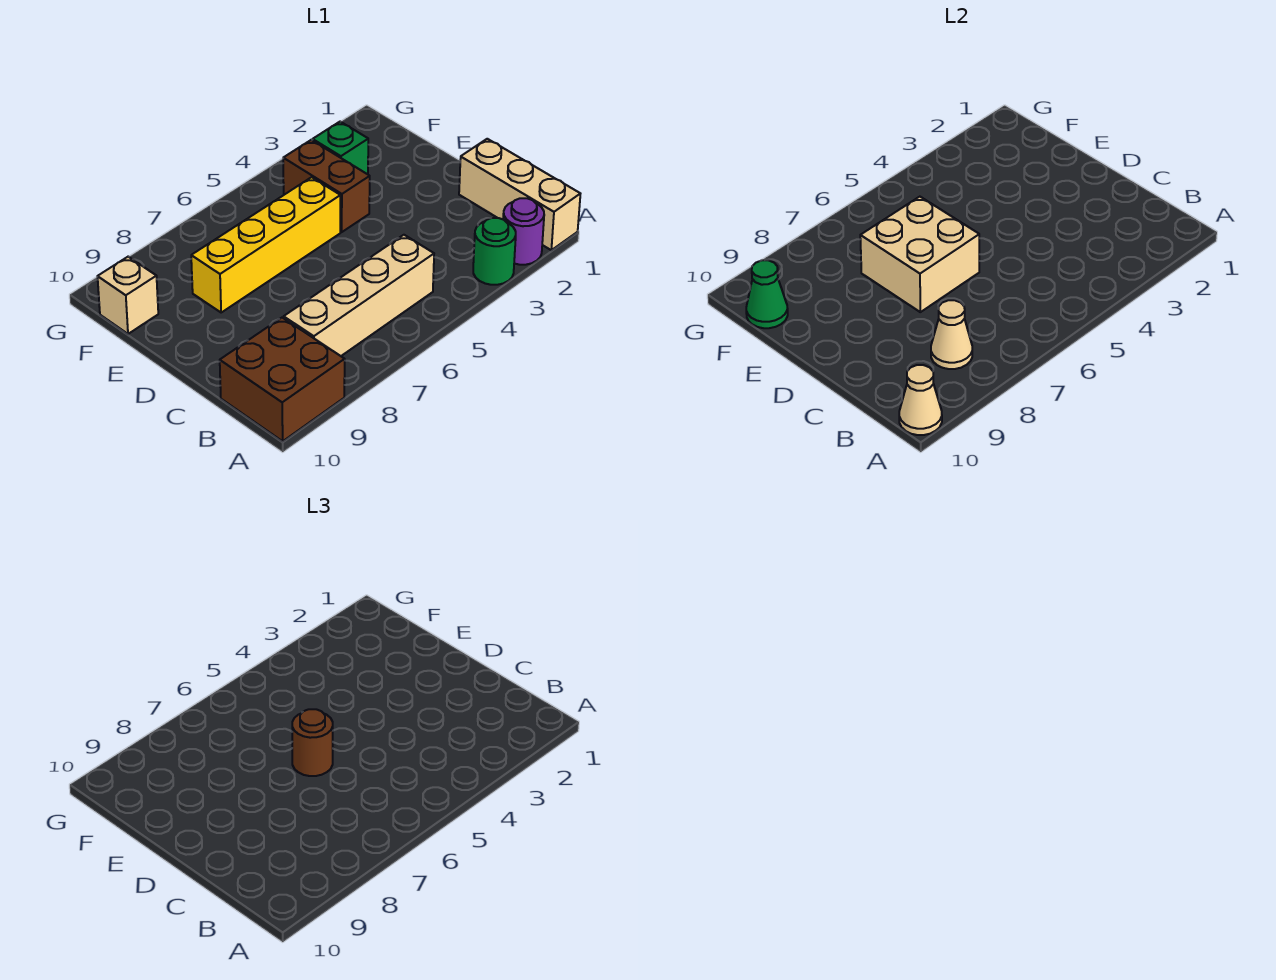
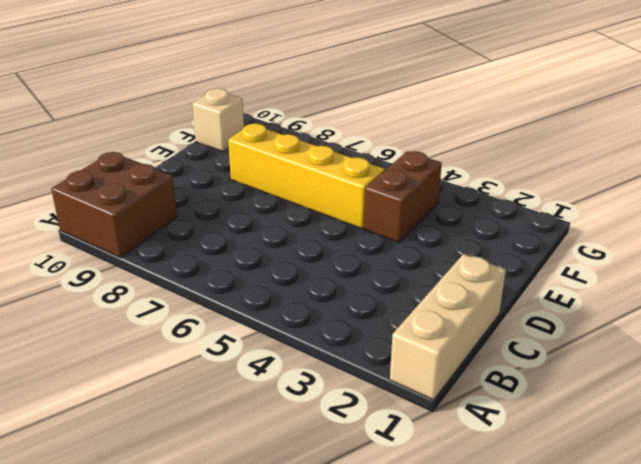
none -> purple round brick A2 level 1
none -> green round brick A3 level 1
none -> tan brick B5:B8 level 1

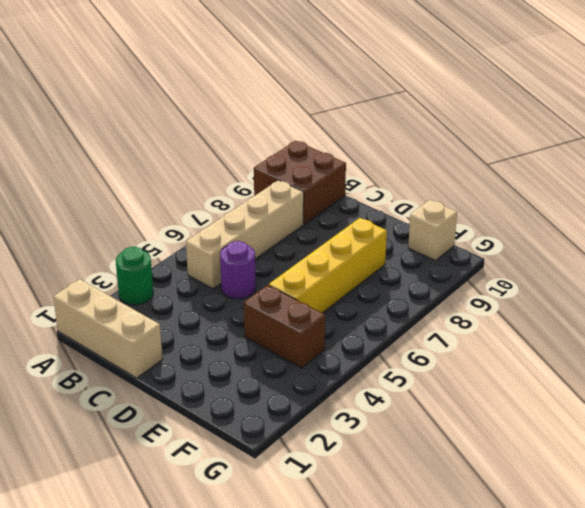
purple round brick C5 level 1 -> purple round brick A2 level 1
none -> green brick F3 level 1
none -> tan cone A10 level 2
none -> tan cone B8 level 2

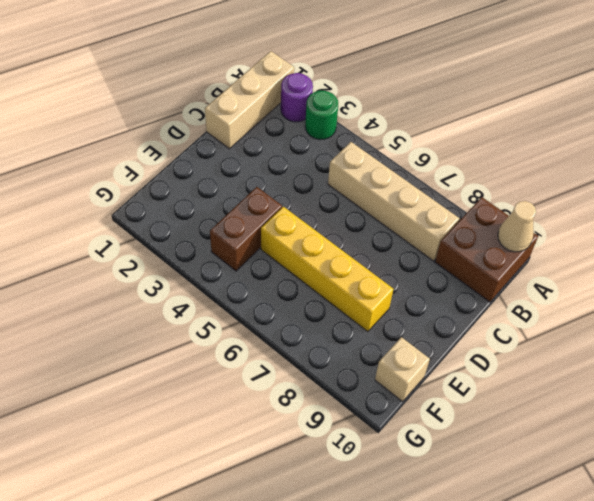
none -> green brick F3 level 1
none -> tan cone B8 level 2
none -> tan brick D6:E7 level 2

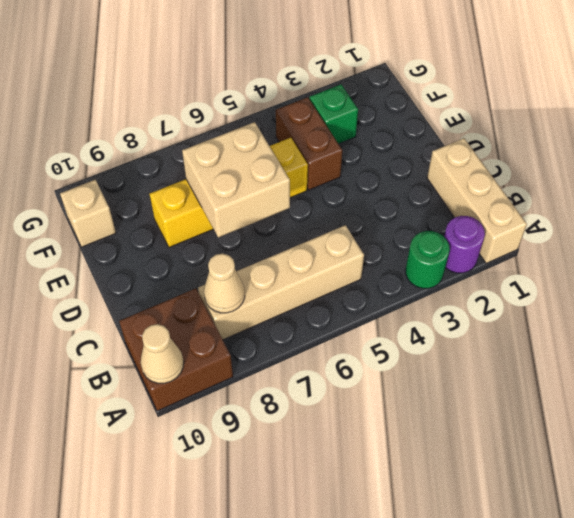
none -> green cone F10 level 2
none -> brown round brick D6 level 3

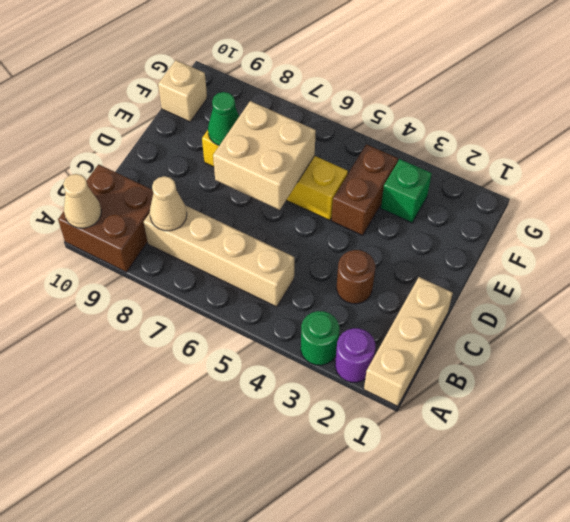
brown round brick C3 level 1 -> brown round brick D6 level 3
green cone E8 level 2 -> green cone F10 level 2

